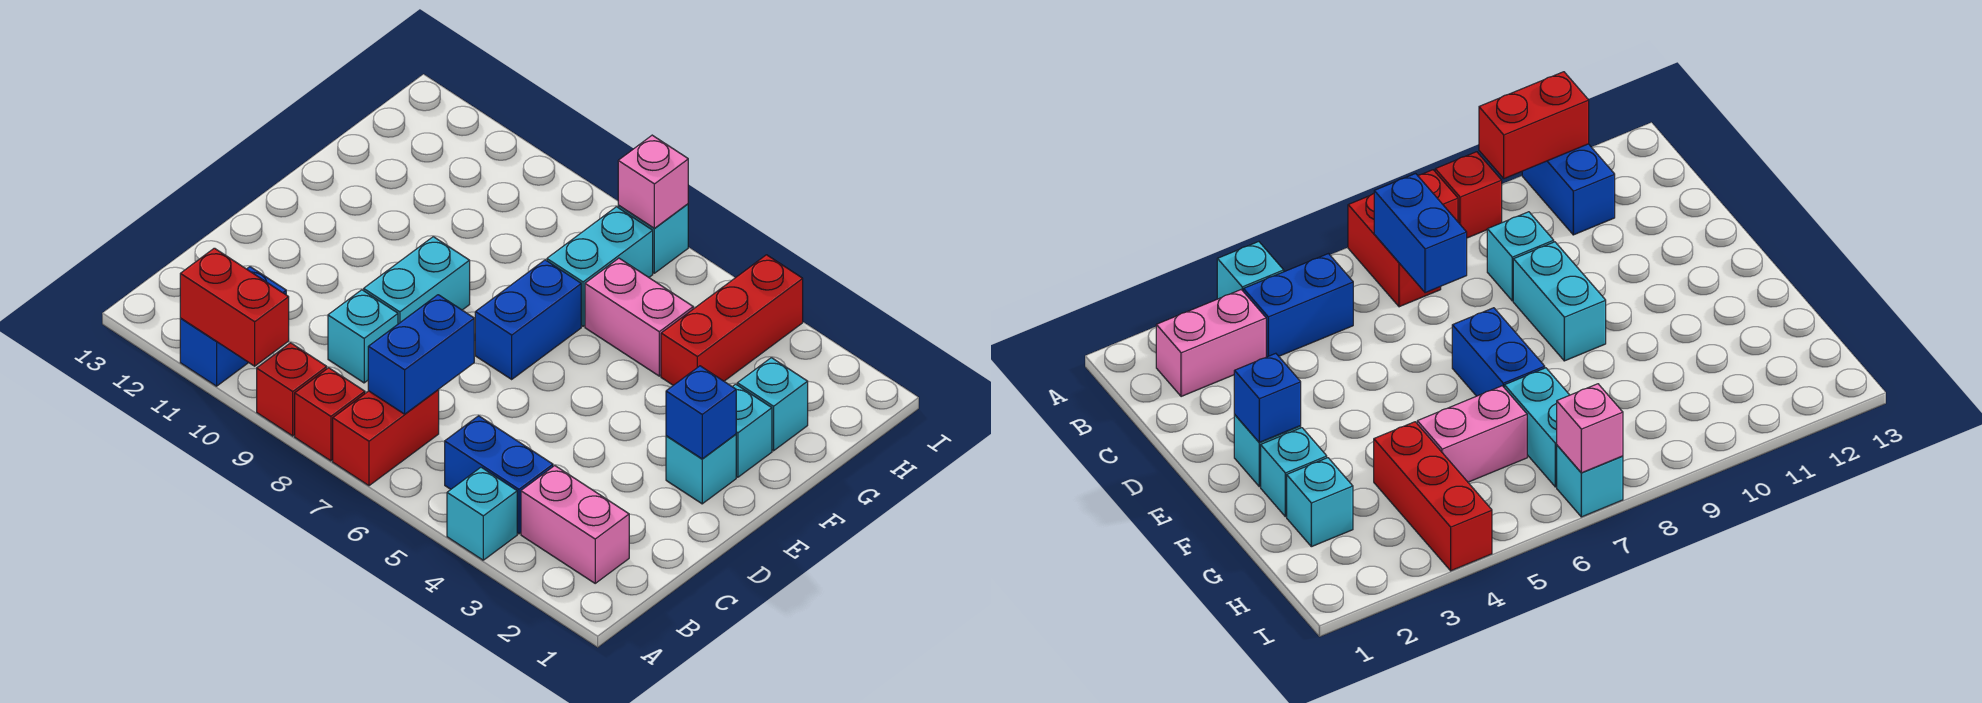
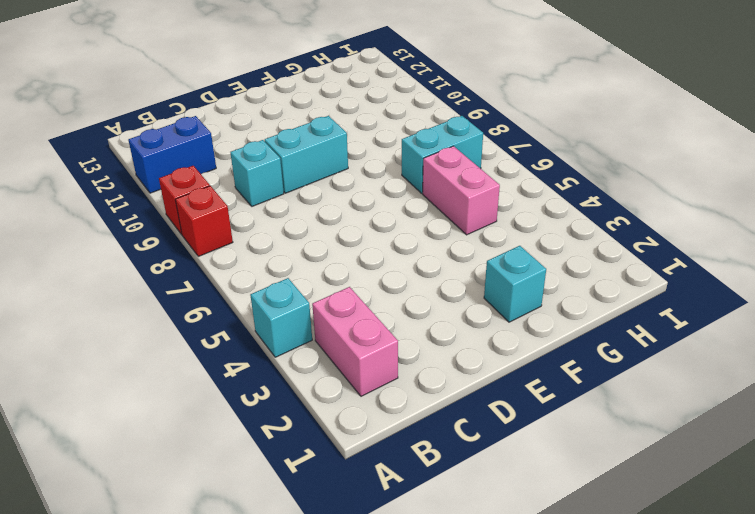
none -> red brick A7:B7 level 1
none -> blue brick B4:B5 level 1
none -> cyan brick E2 level 1

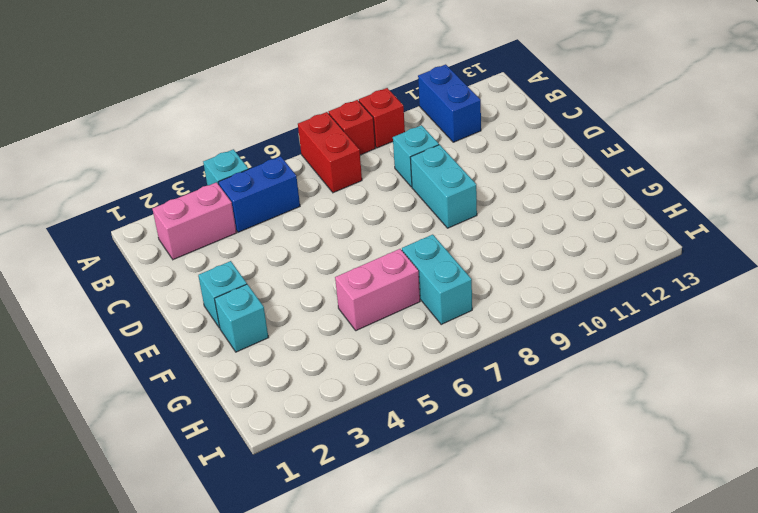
none -> blue brick E7:F7 level 1
none -> cyan brick G2 level 1
none -> red brick G4:I4 level 1

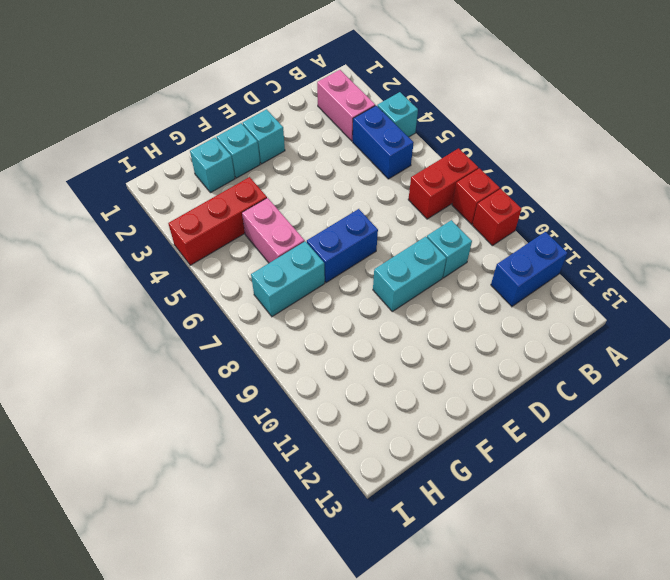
none -> cyan brick I7 level 1
none -> red brick A10:A11 level 2
none -> blue brick B7:C7 level 2

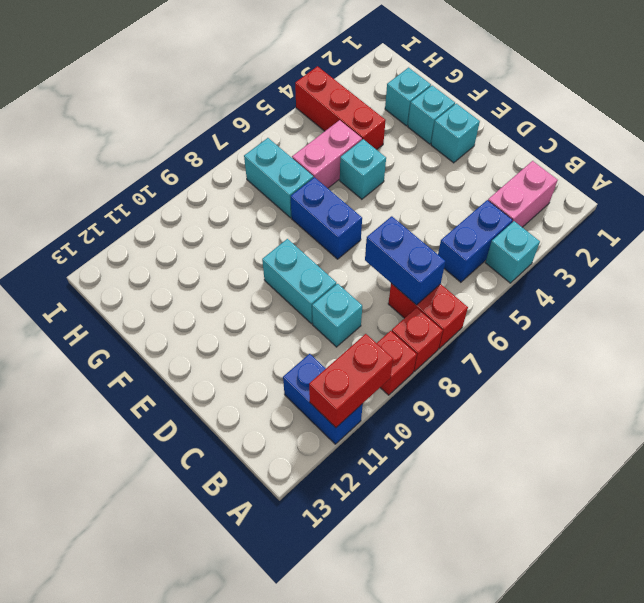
cyan brick F5 level 1 -> cyan brick I7 level 1
none -> blue brick E2 level 2
none -> pink brick I7 level 2

